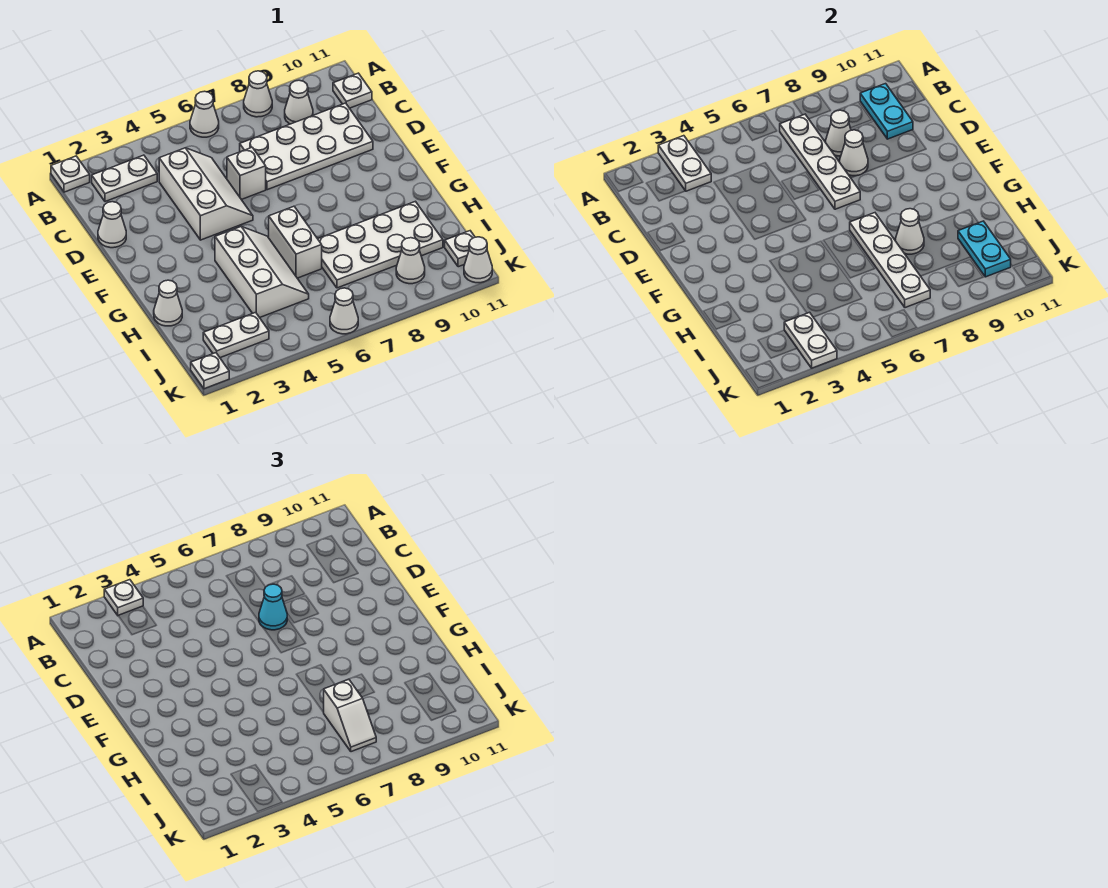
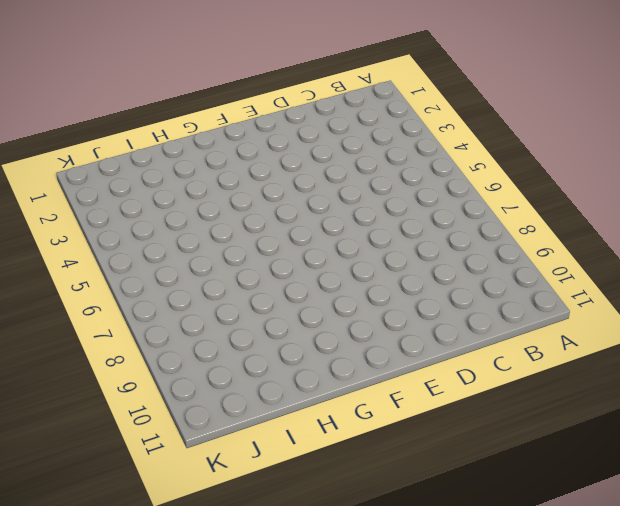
none -> white plate A1 level 1
none -> white cone A6 level 1
none -> white cone A8 level 1
none -> white plate B2:B3 level 1

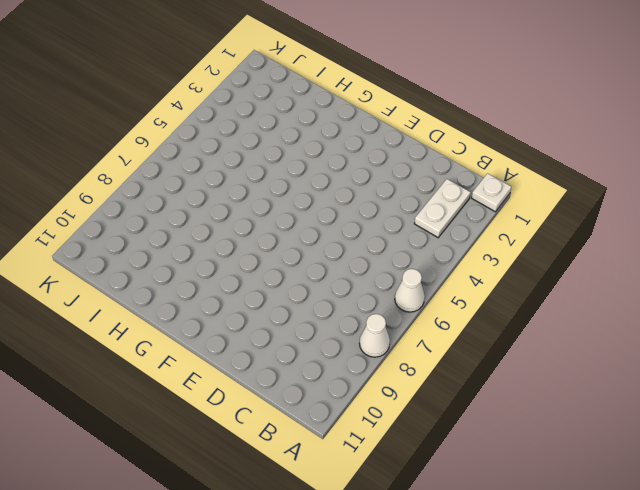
none -> white cone B9 level 1
none -> white plate B11 level 1
none -> white slope C4:E5 level 1 top 4
none -> white plate C7:D10 level 1

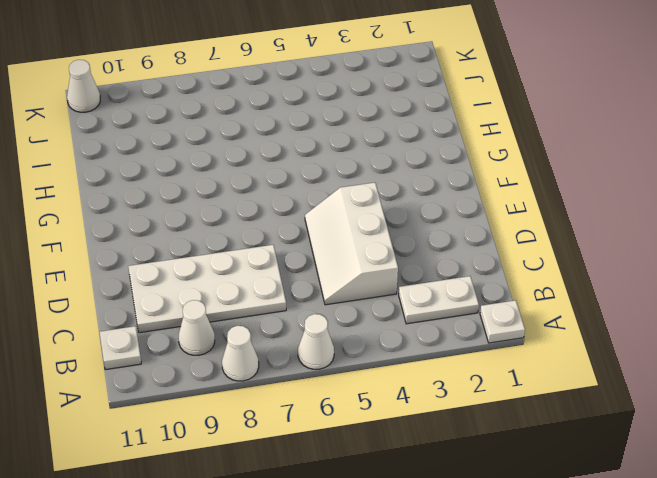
none -> white cone D1 level 1
none -> white brick D6 level 1
none -> white slope G4:I5 level 1 top 4
none -> white brick G6:H6 level 1

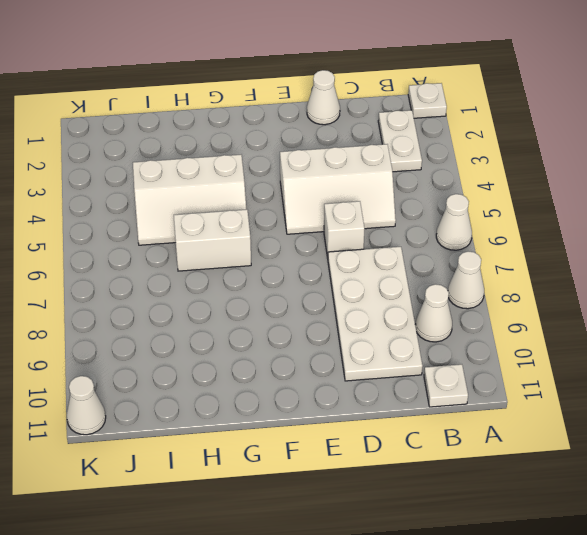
none -> white cone H1 level 1
none -> white plate H7:I10 level 1
none -> white plate J2:J3 level 1
none -> white cone J9 level 1

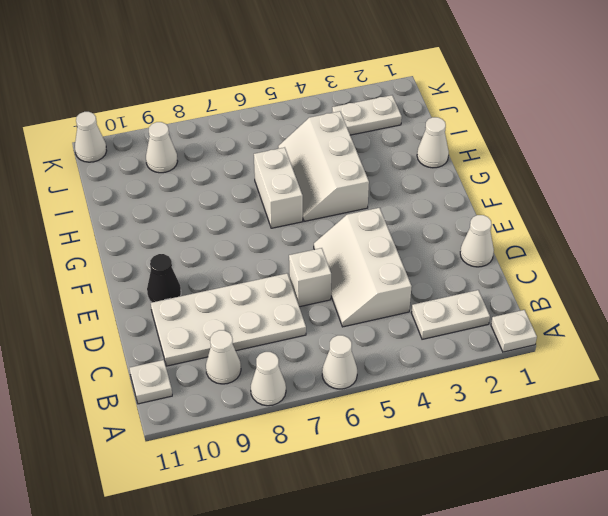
black cone E10 level 1 -> none
none -> white plate H7:I10 level 1
none -> white plate J11 level 1
none -> white plate K1 level 1
none -> white cone K6 level 1

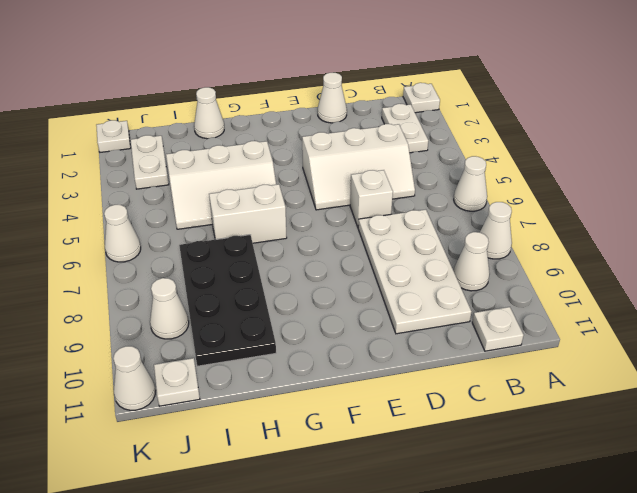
black plate H7:I10 level 1 -> white plate H7:I10 level 1
none -> white plate A3:B3 level 2
none -> white plate B7:E7 level 2
none -> cyan plate B10:C10 level 2
none -> white cone C8 level 2

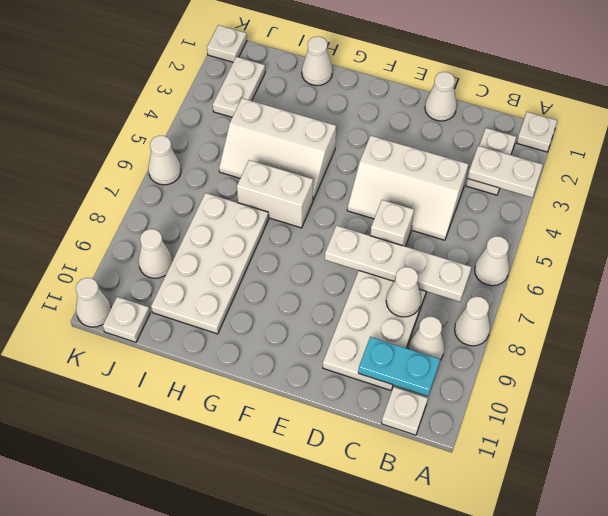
none -> white cone D8 level 2
none -> white plate G7:J7 level 2
none -> white cone H8 level 2
none -> cyan plate I10:J10 level 2

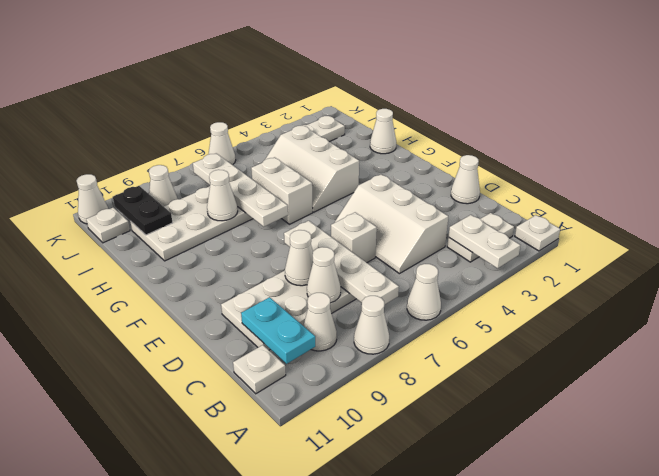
black plate I10:J10 level 2 -> cyan plate I10:J10 level 2
none -> white plate K1 level 1
none -> white plate J3:K3 level 2
none -> white plate A3 level 3
none -> cyan cone D7 level 3

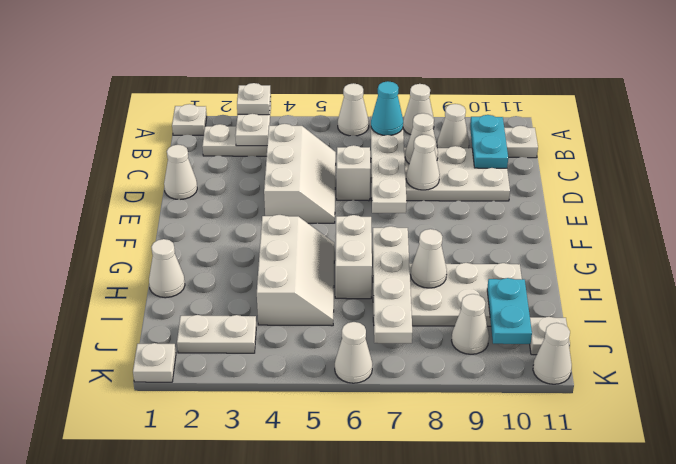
cyan cone B7 level 3 -> cyan cone D7 level 3
none -> white plate J3:K3 level 2
none -> white slope I7:J7 level 3 top I

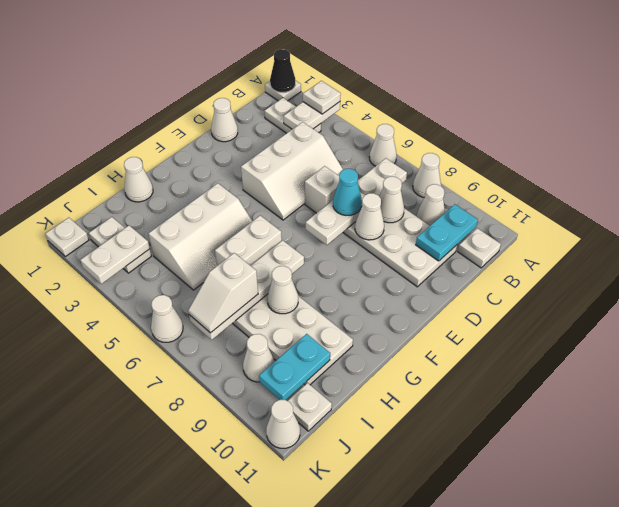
black cone A1 level 2 -> none

